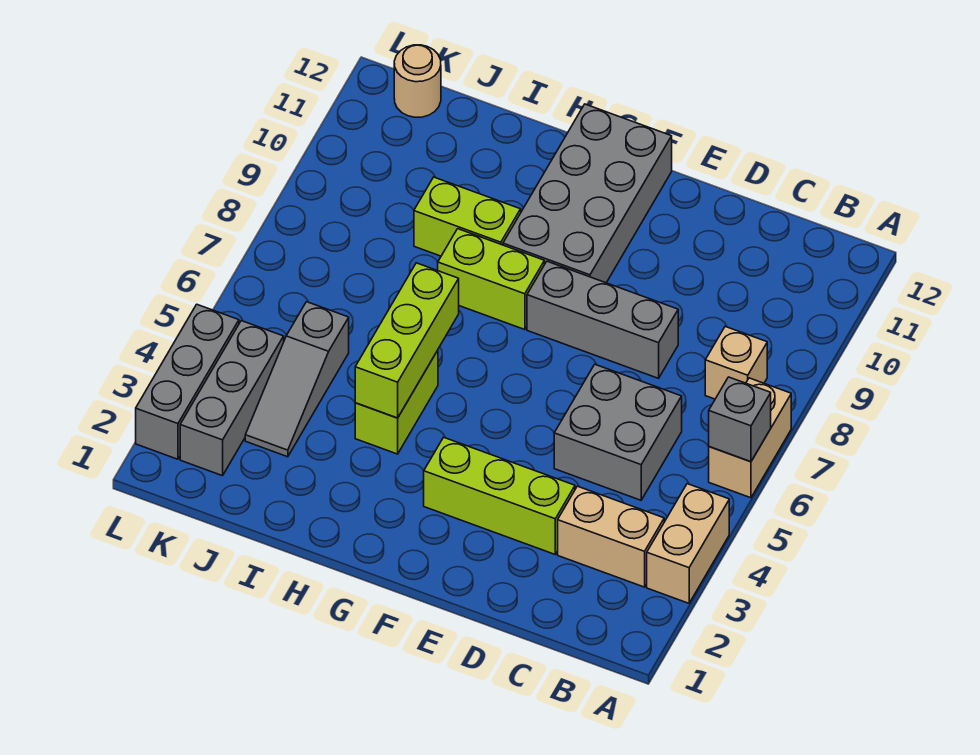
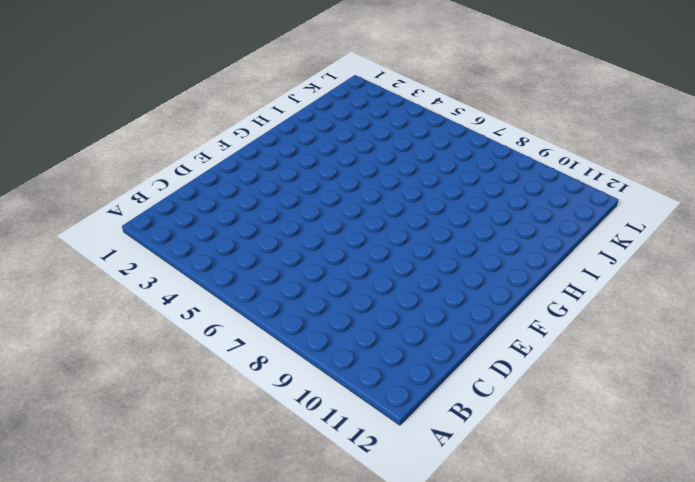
none -> tan brick A3:A4 level 1
none -> tan brick A6:A7 level 1
none -> tan brick B3:C3 level 1

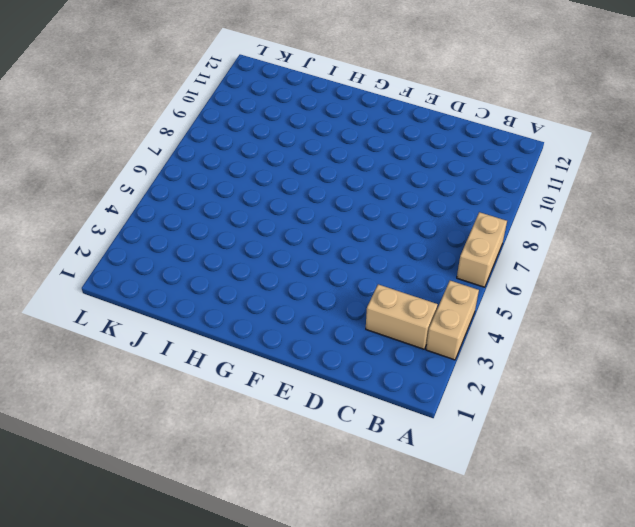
none -> tan brick B8 level 1
none -> grey brick C5:D6 level 1
none -> lime brick D3:F3 level 1

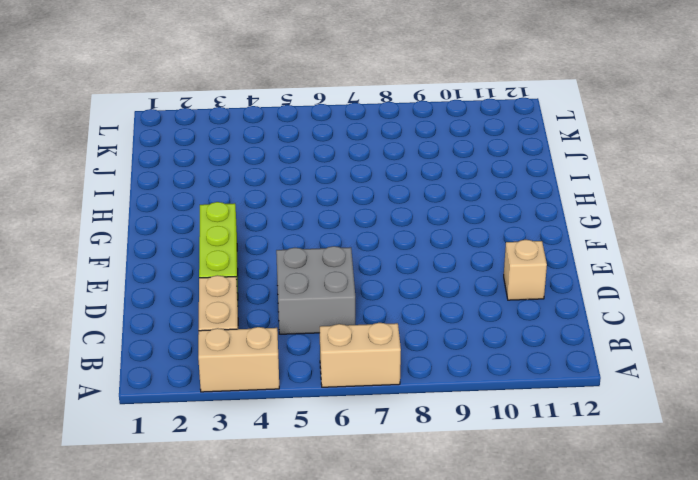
tan brick D11 level 1 -> tan brick B8 level 1
none -> grey brick D8:F8 level 1
none -> grey brick F9:G12 level 1
none -> lime brick G8:H8 level 1

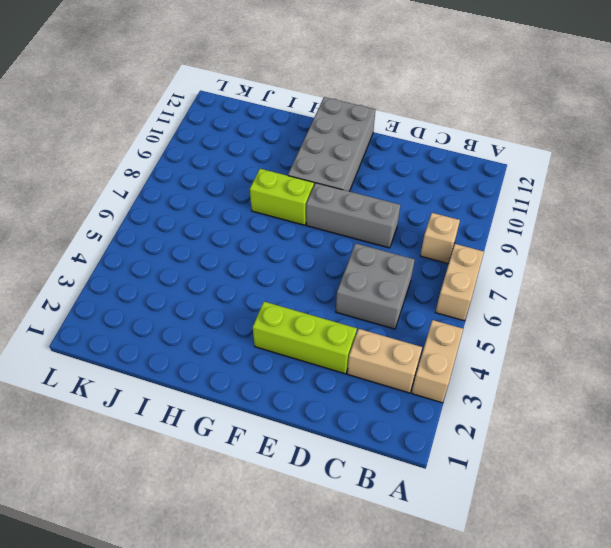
none -> lime brick H4:H5 level 1
none -> lime brick H9:I9 level 1
none -> grey slope J3:J5 level 1 top 5

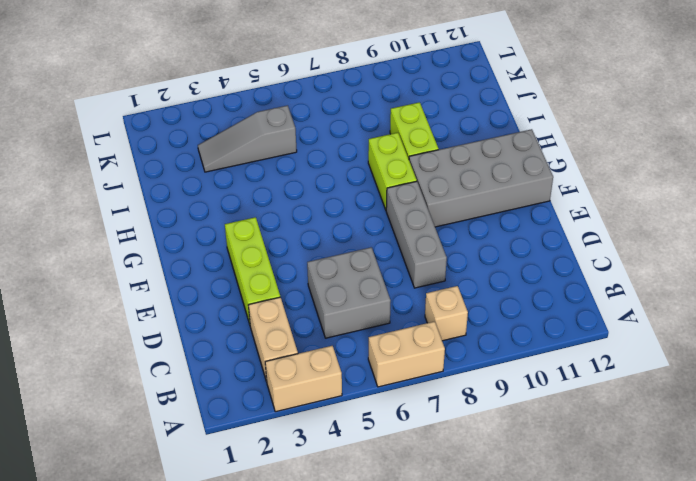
none -> lime brick H4:H5 level 1
none -> grey brick K2:K4 level 1
none -> tan round brick K12 level 1

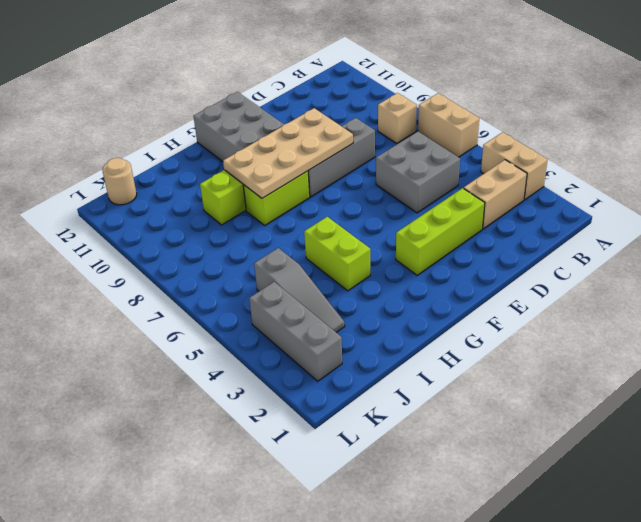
tan plate E8:H9 level 2 -> none
none -> grey brick L2:L4 level 1
none -> grey brick A6 level 2
none -> lime brick H4:H6 level 2

